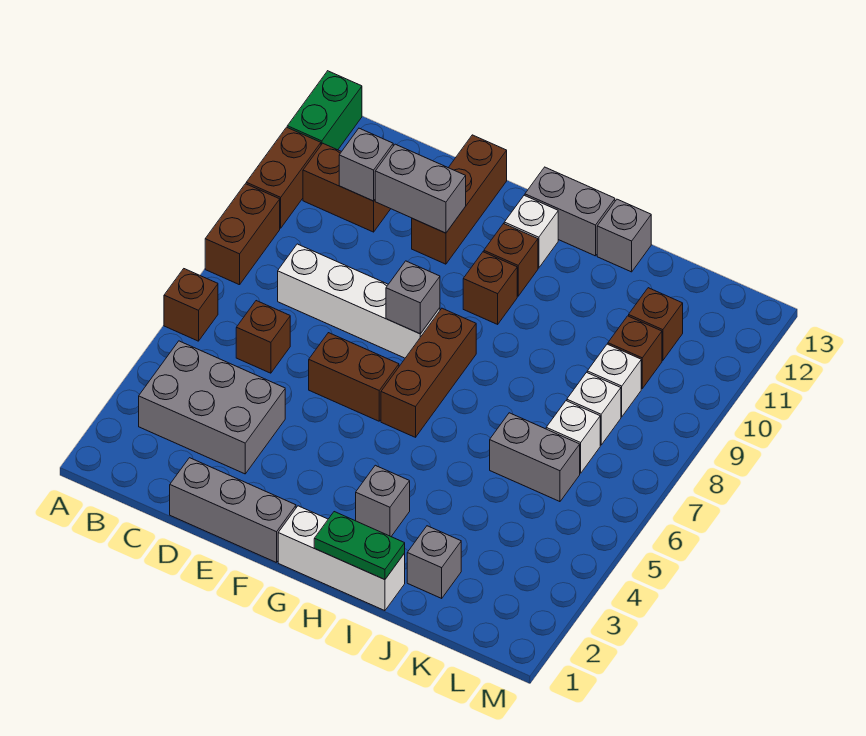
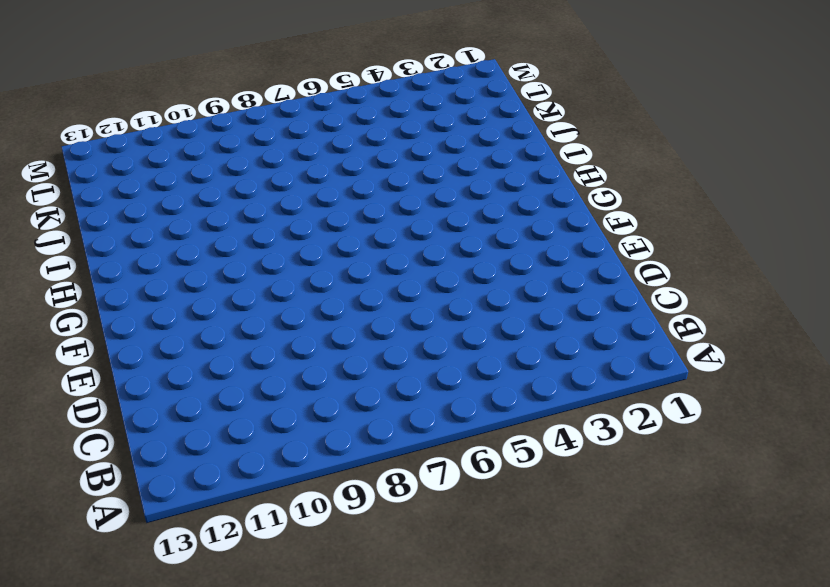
none -> brown brick A6 level 1
none -> brown brick A8:A9 level 1
none -> brown brick A10:A11 level 1
none -> green brick A12:A13 level 1

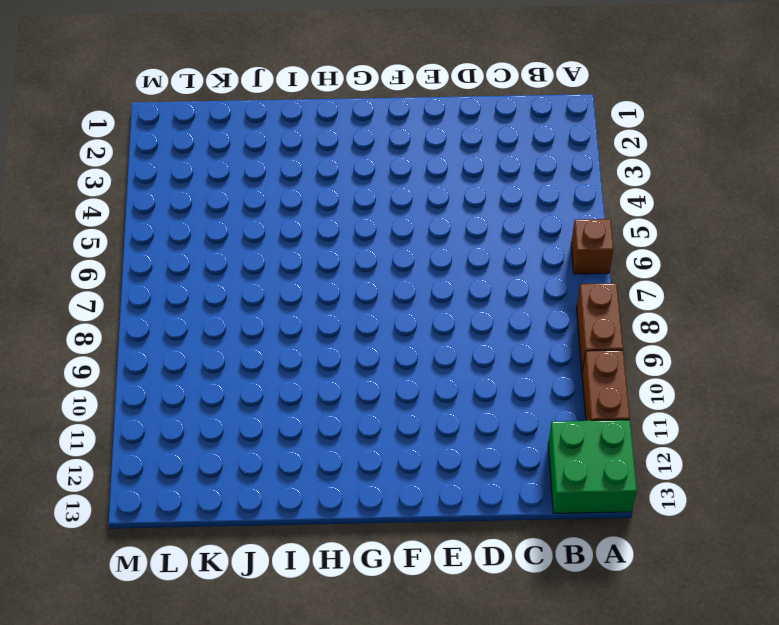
green brick A12:B13 level 1 -> green brick A12:A13 level 1
none -> grey brick B3:D4 level 1
none -> brown brick B11:C11 level 1
none -> brown brick C6 level 1
none -> white brick C8:F8 level 1

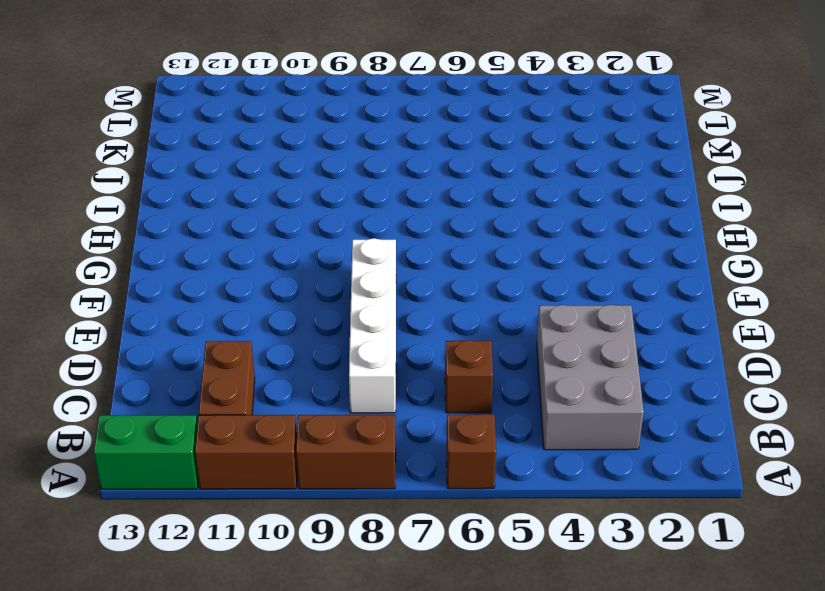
none -> grey brick D1:F1 level 1
none -> brown brick E6:F6 level 1
none -> brown brick E11:E13 level 1
none -> white brick G1:I1 level 1

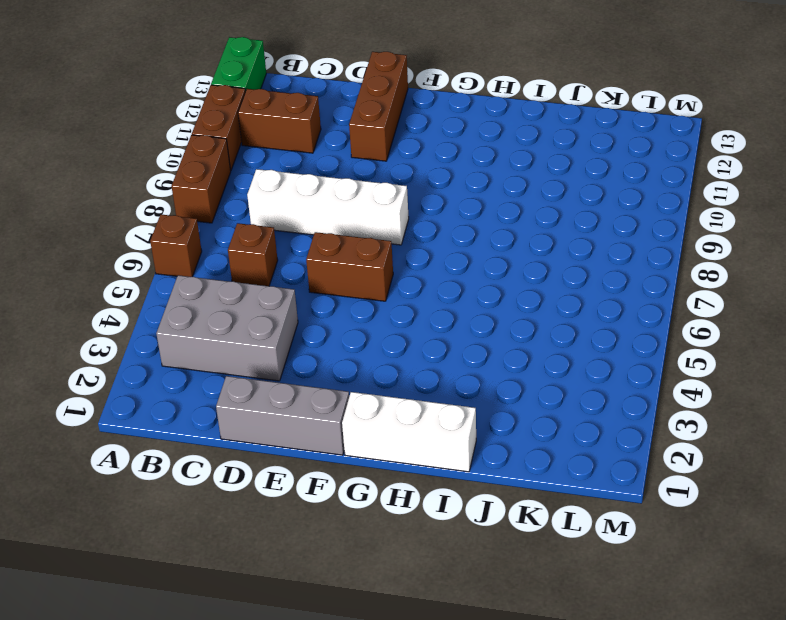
none -> brown brick G6:G8 level 1
none -> brown brick G10 level 1
none -> brown brick G11 level 1
none -> white brick G12 level 1

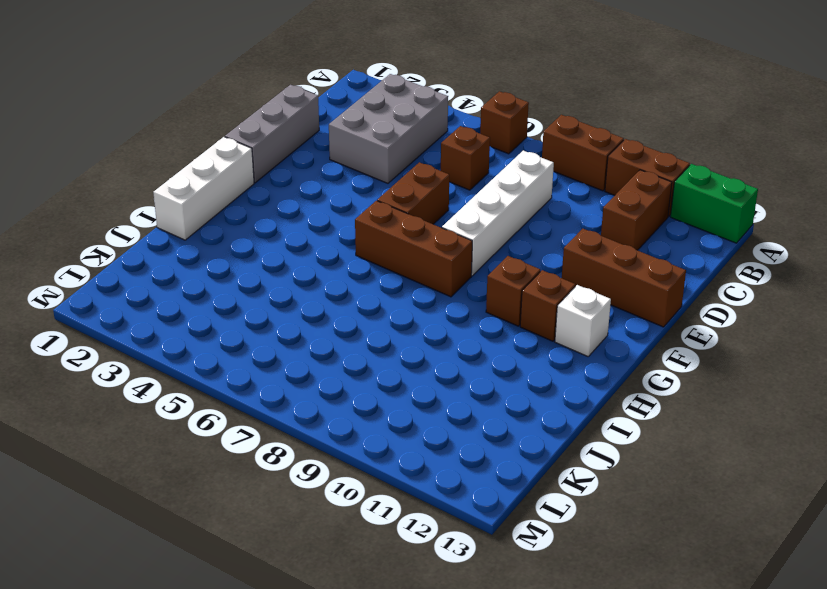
none -> grey brick G13:H13 level 1
none -> grey brick H3 level 1
none -> grey brick I13 level 1
none -> grey brick J2 level 1

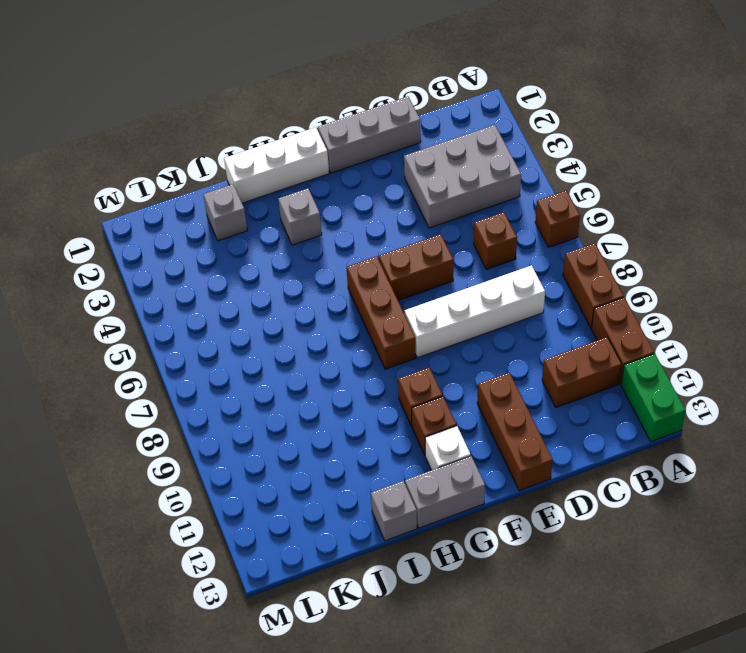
none -> grey brick J6:K6 level 1
none -> white brick K7 level 1
none -> white brick K8 level 1
none -> white brick K9 level 1

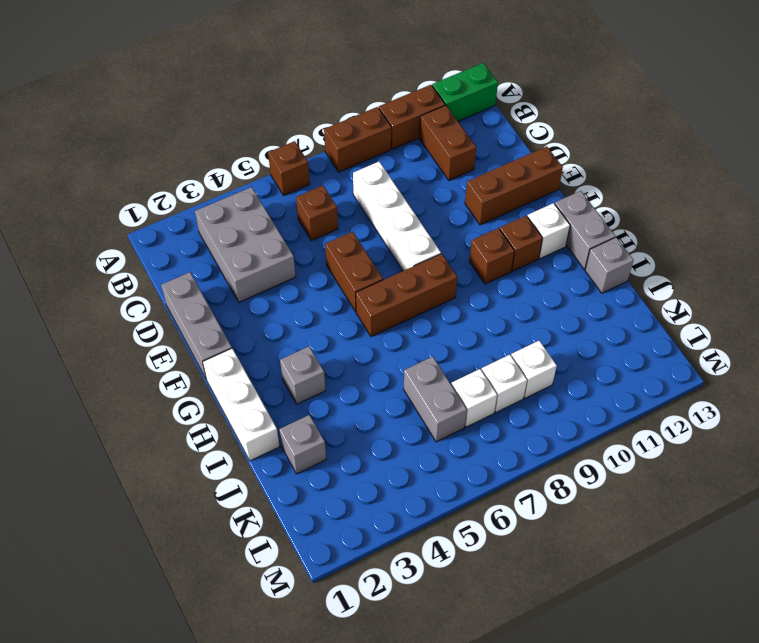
none -> brown brick K10 level 1
none -> brown brick K11 level 1
none -> grey brick C11 level 2
none -> grey brick D11:E11 level 2

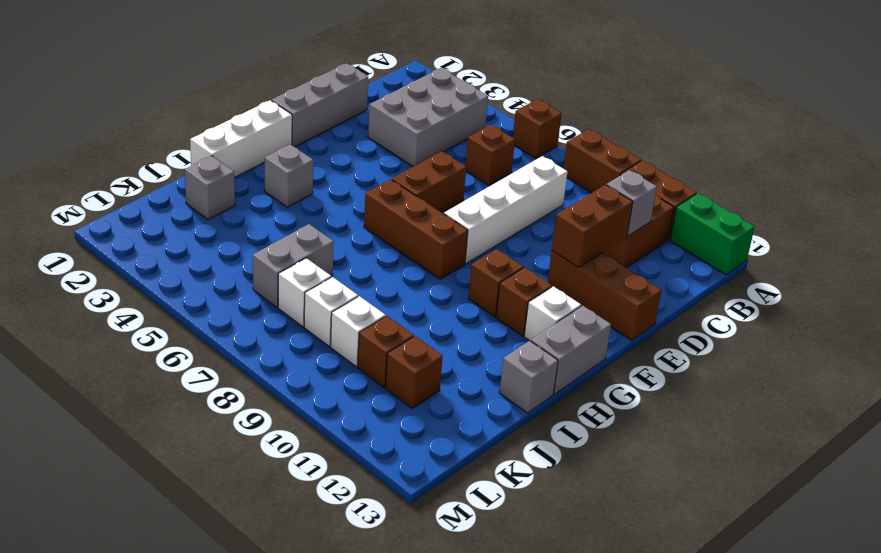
brown brick D11:E11 level 2 -> grey brick D11:E11 level 2
none -> grey brick F8 level 2
none -> green plate H1:I1 level 2

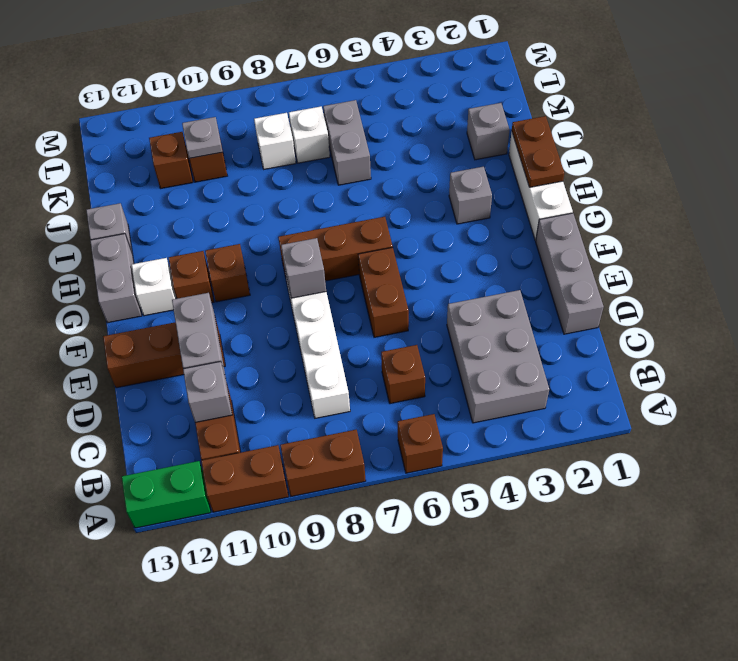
brown plate H1:I1 level 2 -> green plate H1:I1 level 2
grey plate K10 level 2 -> none
none -> white brick K9 level 1

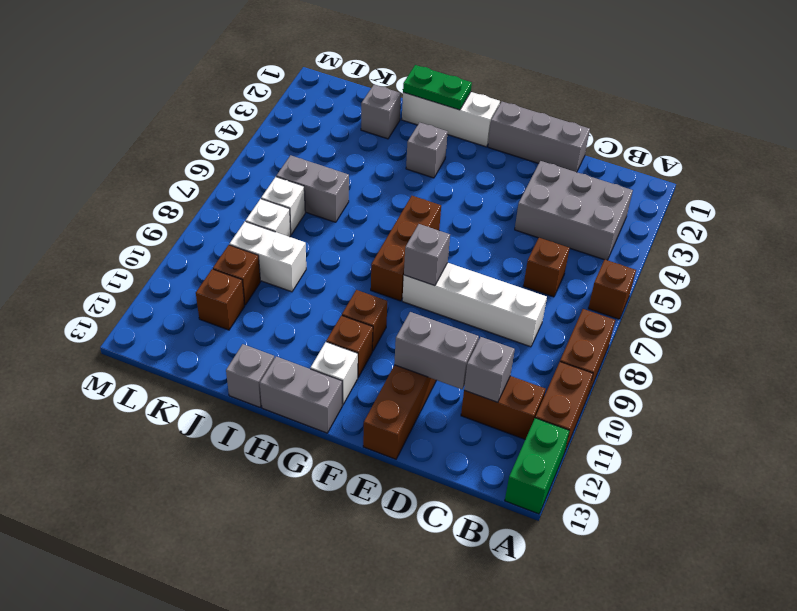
white brick J9:K9 level 1 -> white brick K9 level 1
none -> brown brick E6:F6 level 1

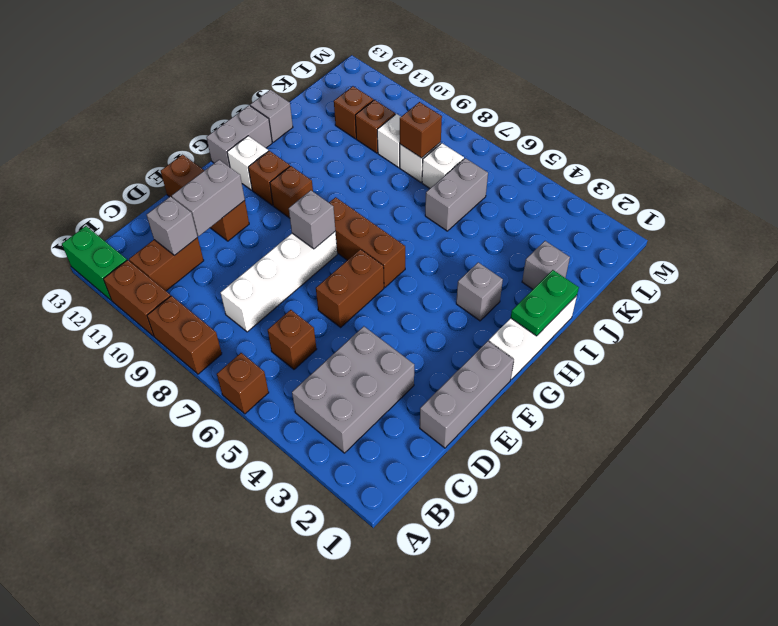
brown brick K8 level 2 -> none

